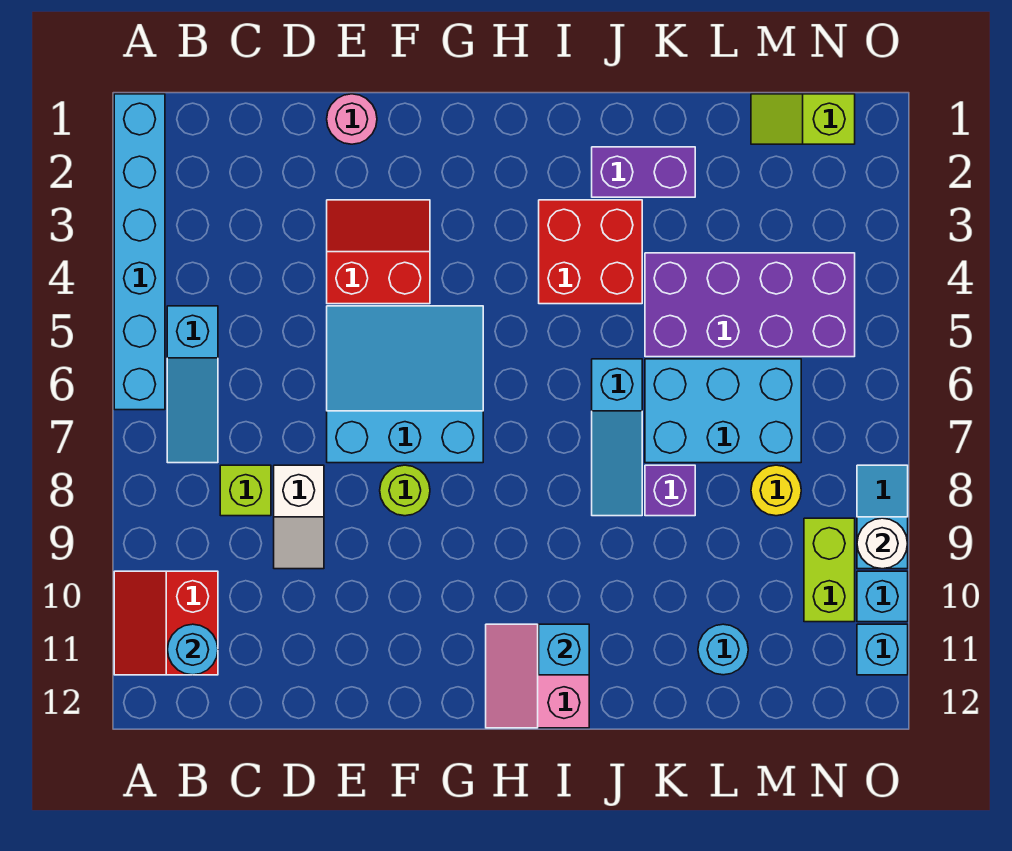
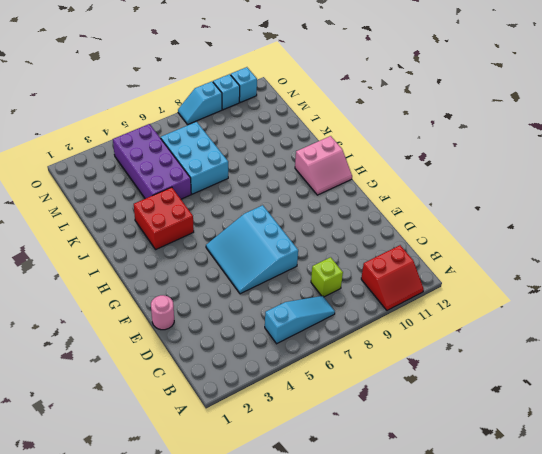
none -> cyan brick A1:A6 level 1
none -> white slope D8:D9 level 1 top 8
none -> red slope E3:F4 level 1 top 4

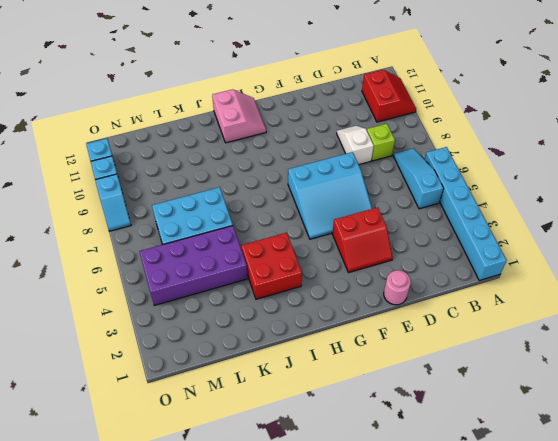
none -> lime round brick F8 level 1
none -> purple brick J2:K2 level 1
none -> cyan slope J6:J8 level 1 top 6

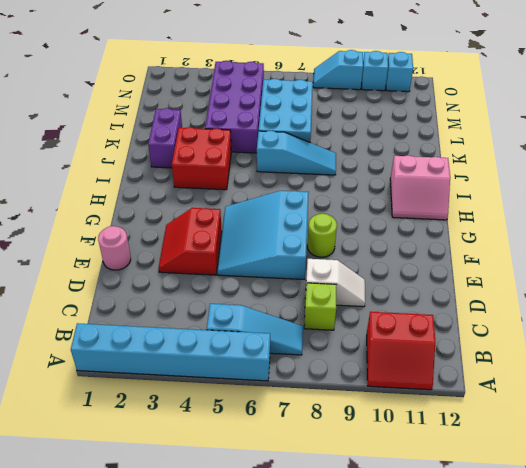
none -> purple brick K8 level 1
none -> cyan round brick L11 level 1
none -> lime slope M1:N1 level 1 top N

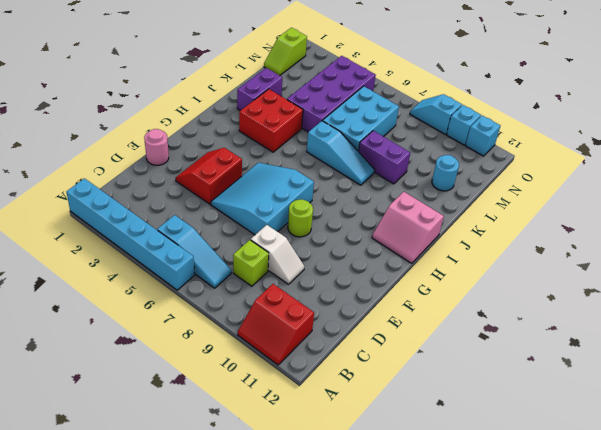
purple brick K8:K9 level 1 -> purple brick K8 level 1
none -> yellow round brick M8 level 1
none -> lime brick N9:N10 level 1
none -> cyan round brick B11 level 2

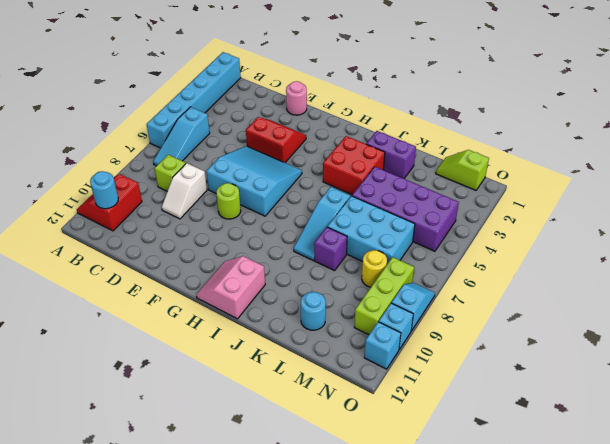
lime brick N8:N10 level 1 -> lime brick N9:N10 level 1
none -> cyan brick I11 level 2
none -> white round brick O9 level 2

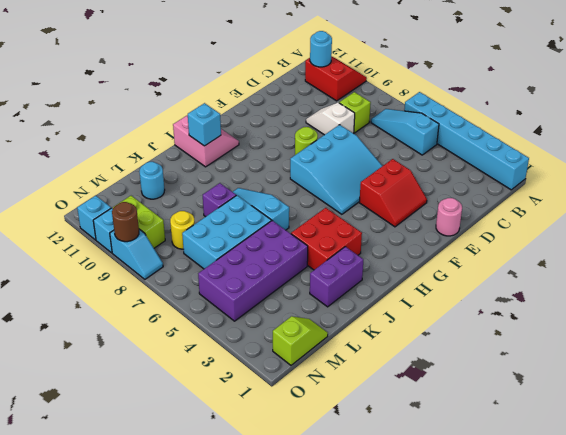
brown round brick O9 level 2 -> white round brick O9 level 2

